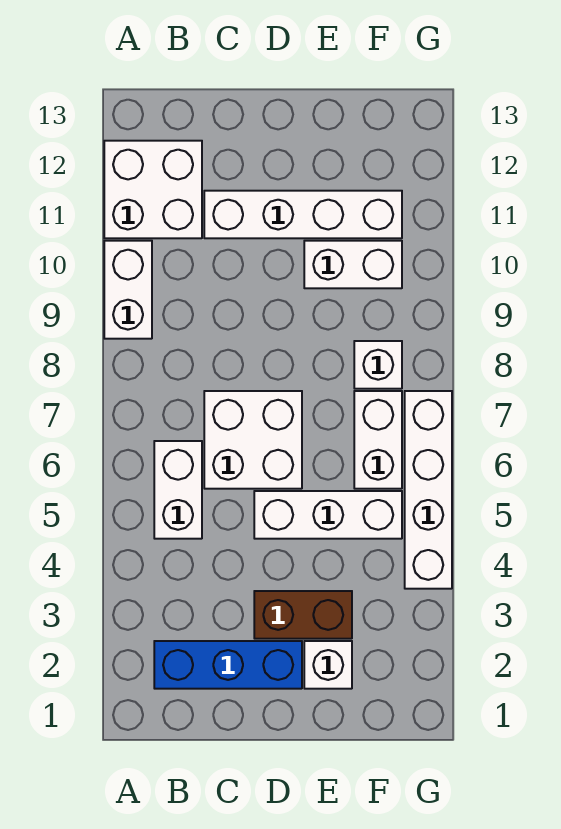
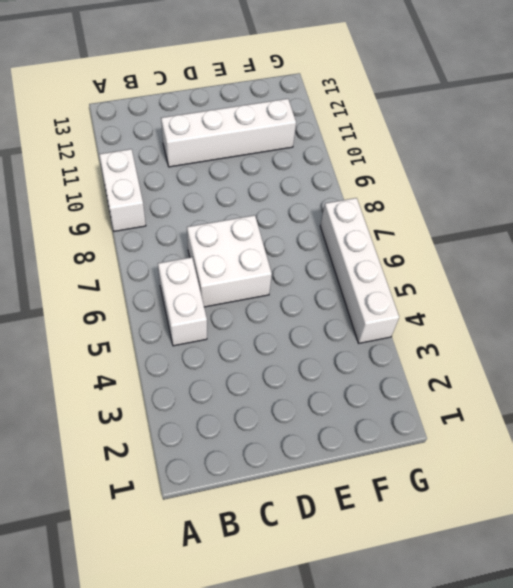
none -> white brick A11:B12 level 1
none -> blue brick B2:D2 level 1
none -> brown brick D3:E3 level 1

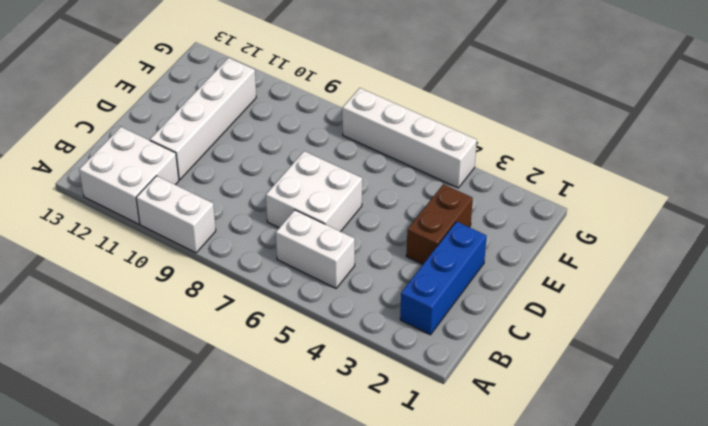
none -> white brick D5:F5 level 1
none -> white brick E2 level 1
none -> white brick E10:F10 level 1

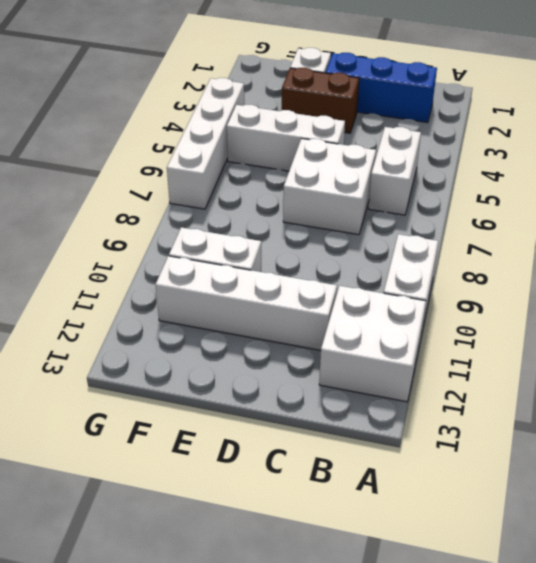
none -> white brick F6:F7 level 1
none -> white brick F8 level 1

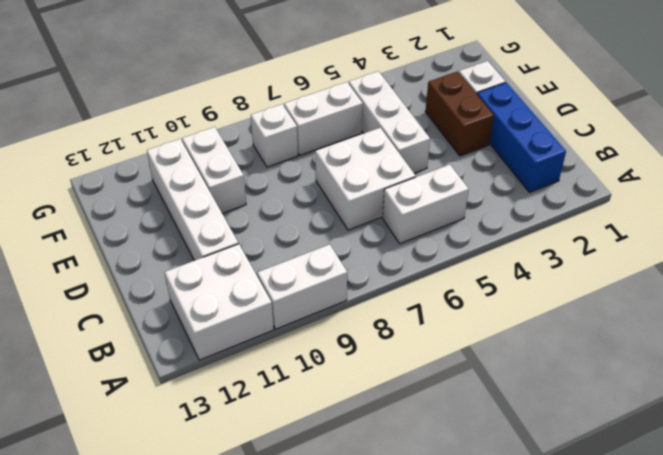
none -> white brick G4:G7 level 1

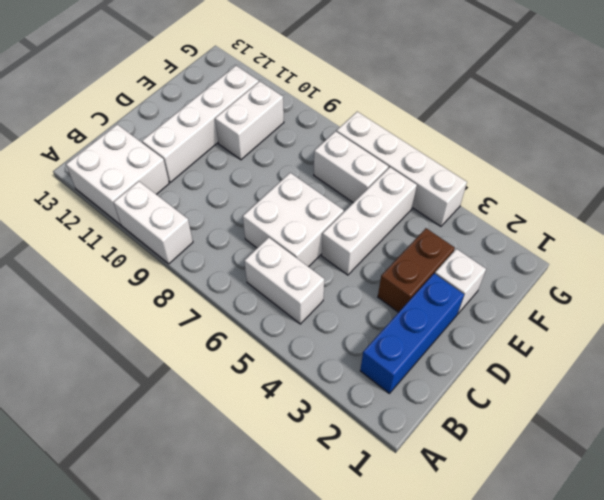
none -> white brick F8 level 1

